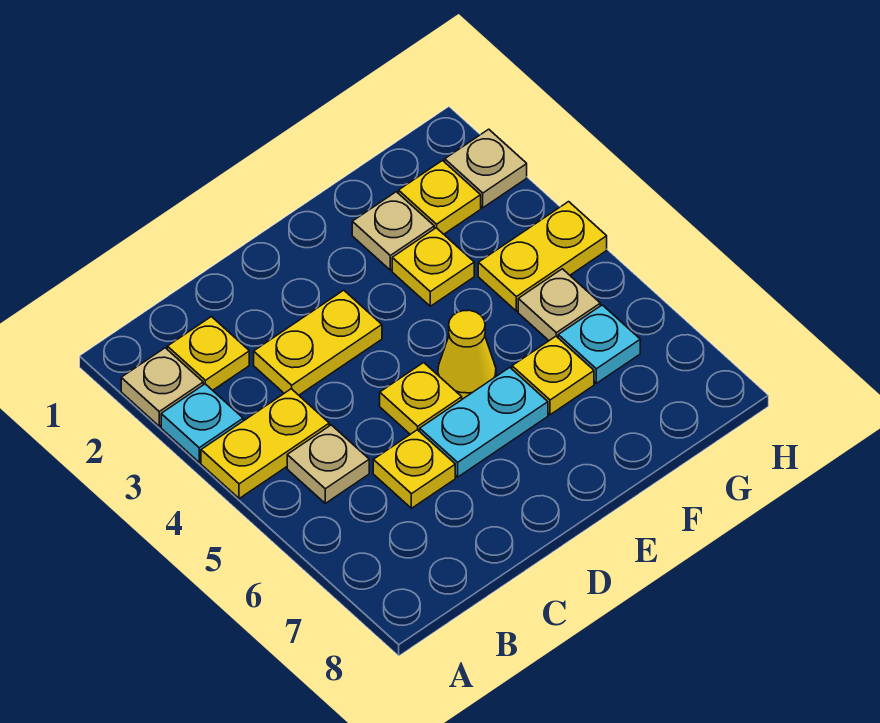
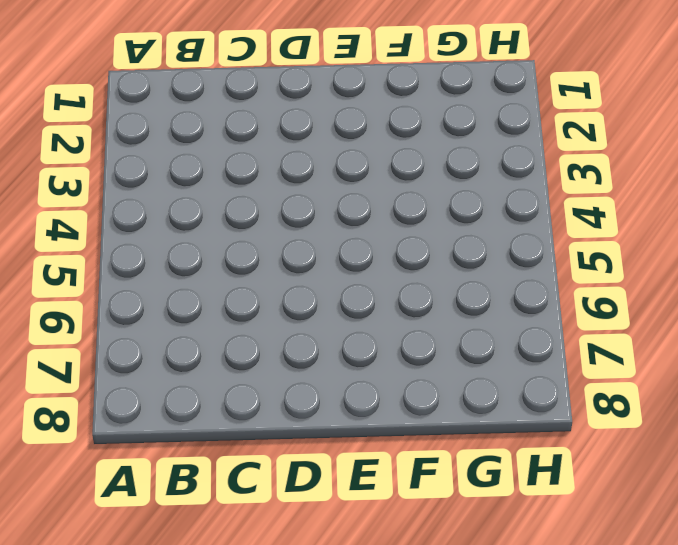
none -> tan plate A2 level 1
none -> cyan plate A3 level 1
none -> yellow plate A4:B4 level 1

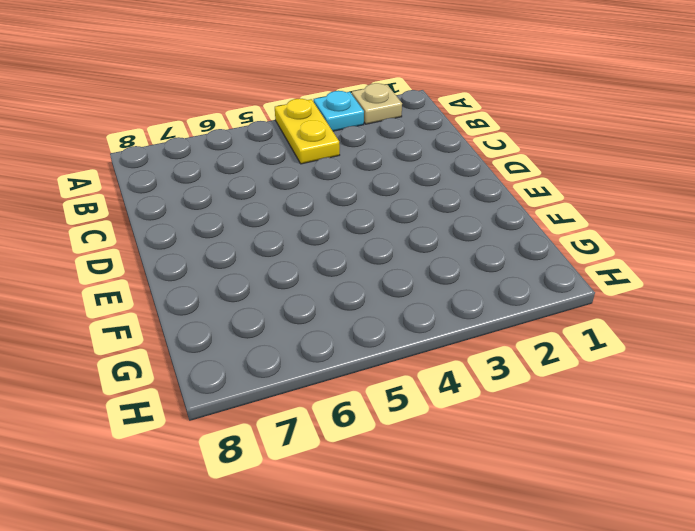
none -> yellow plate B2 level 1
none -> tan plate B5 level 1
none -> yellow plate C3:D3 level 1

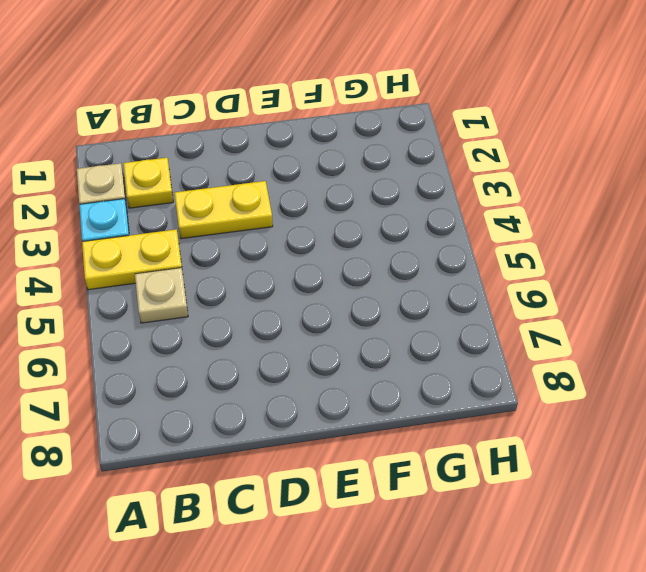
none -> yellow plate C6 level 1
none -> yellow plate D5 level 1
none -> cyan plate D6:E6 level 1

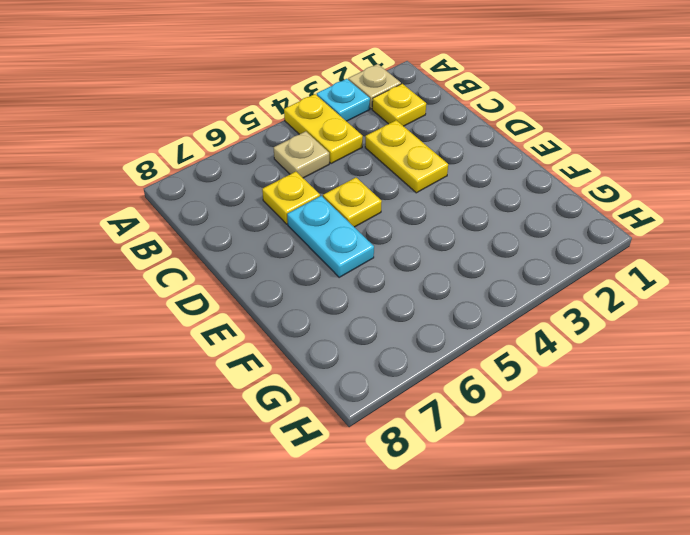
none -> yellow cone E5 level 1
none -> tan plate F2 level 1
none -> yellow plate F3 level 1

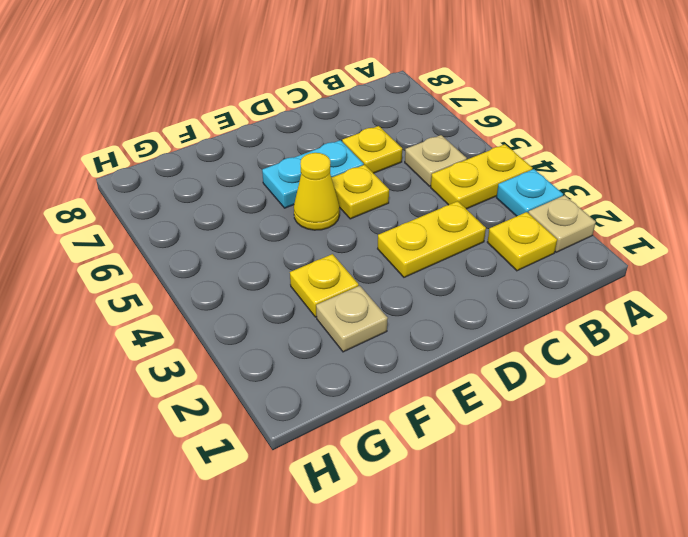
none -> yellow plate F6 level 1
none -> yellow plate G2 level 1
none -> yellow plate G4:H4 level 1

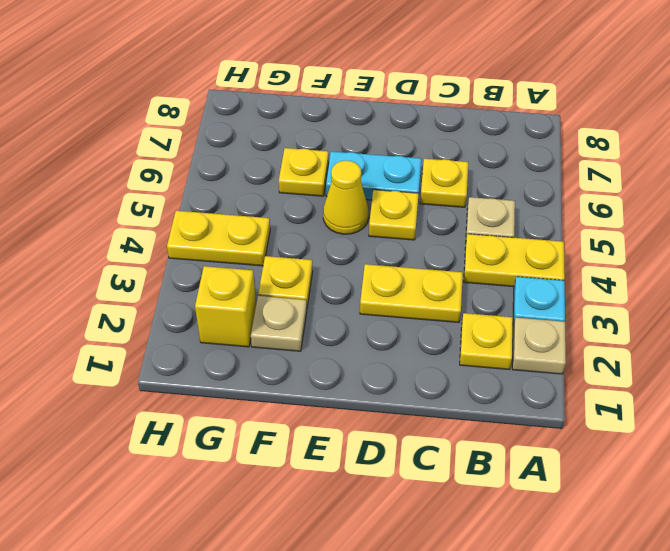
yellow brick G2 level 1 -> yellow plate G2 level 1
none -> tan plate G5 level 1
none -> cyan plate G6 level 1
none -> tan plate H2 level 1

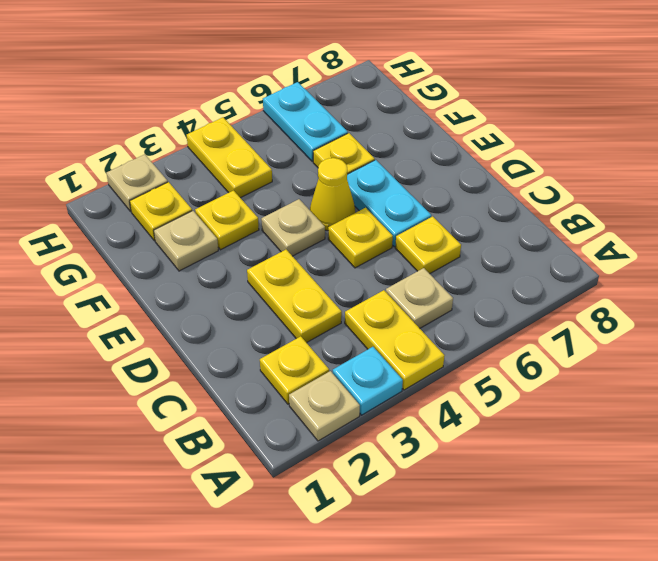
tan plate E4 level 1 -> tan plate G5 level 1
cyan plate G6:H6 level 1 -> cyan plate G6 level 1

